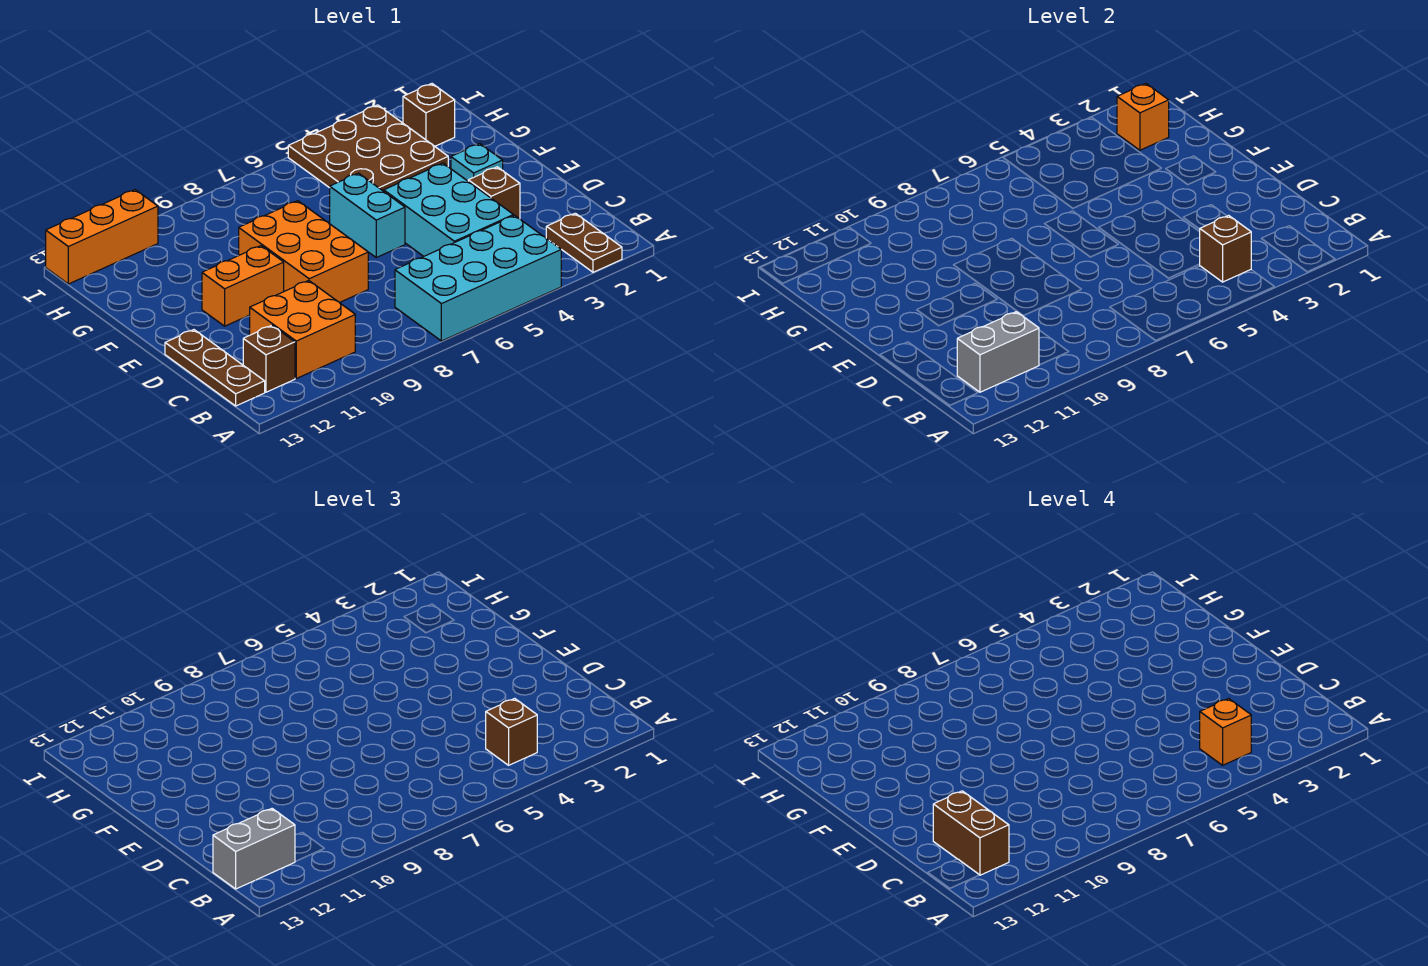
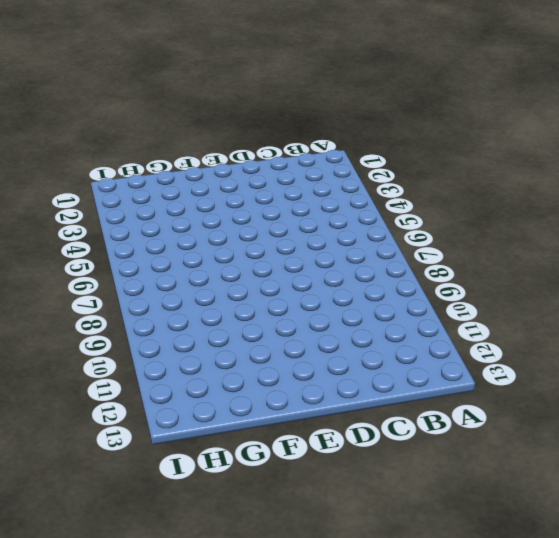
none -> brown plate A2:B2 level 1
none -> cyan brick A4:B7 level 1
none -> orange brick B10:C11 level 1

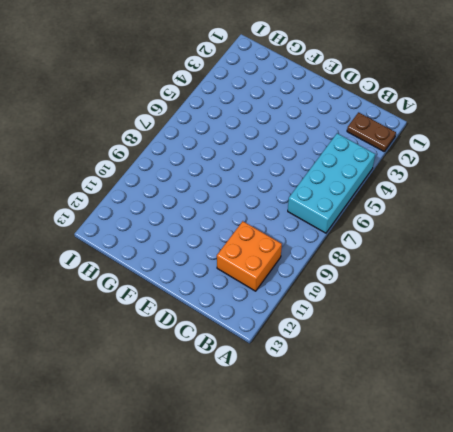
none -> brown brick B12 level 1
none -> brown plate B13:D13 level 1
none -> cyan brick C4:E5 level 1

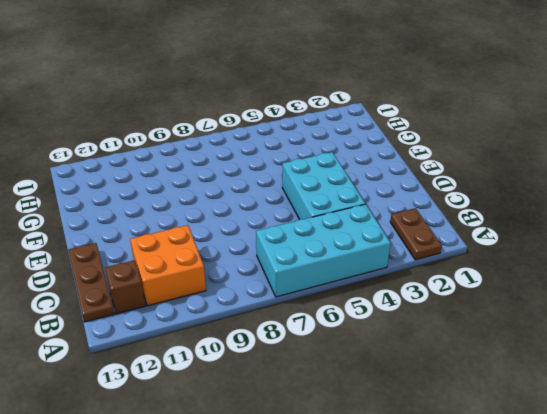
none -> brown brick D3 level 1
none -> orange brick D8:F9 level 1
none -> cyan brick E6:F6 level 1

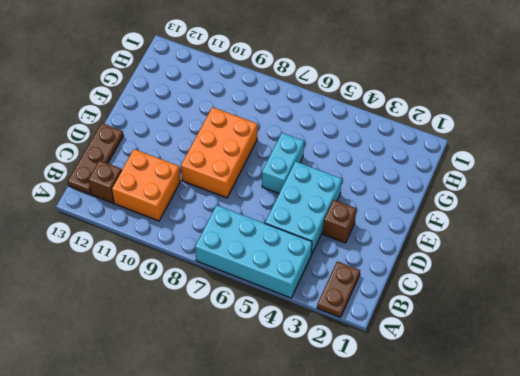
none -> orange brick E10:E11 level 1
none -> cyan plate F2 level 1
none -> brown plate G3:I5 level 1

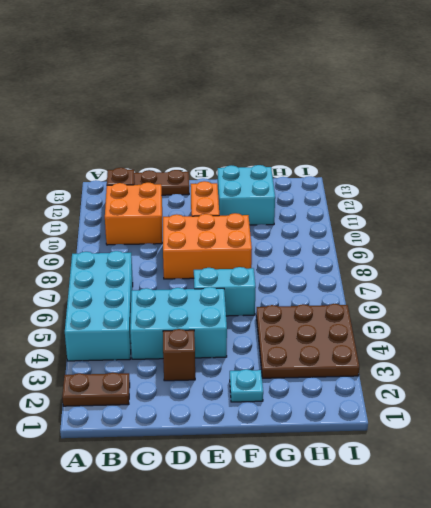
cyan brick F11:G12 level 1 -> none
none -> brown brick H2 level 1
none -> orange brick I11:I13 level 1
none -> brown brick B4 level 2

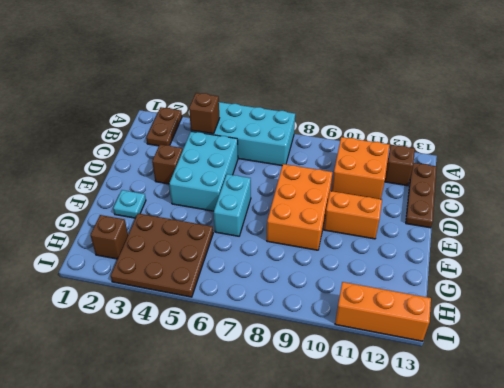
none -> grey brick B11:B12 level 2
none -> orange brick H2 level 2
none -> brown brick B4 level 3

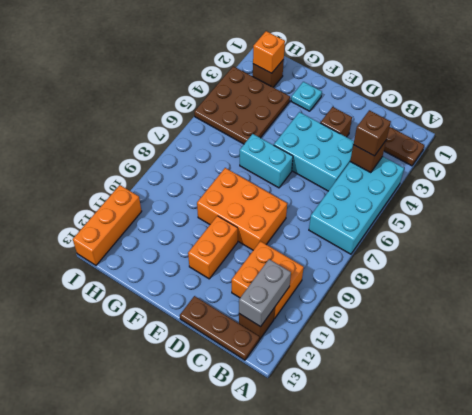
none -> grey brick B12:B13 level 3
none -> orange brick B4 level 4
none -> brown brick B12:C12 level 4

